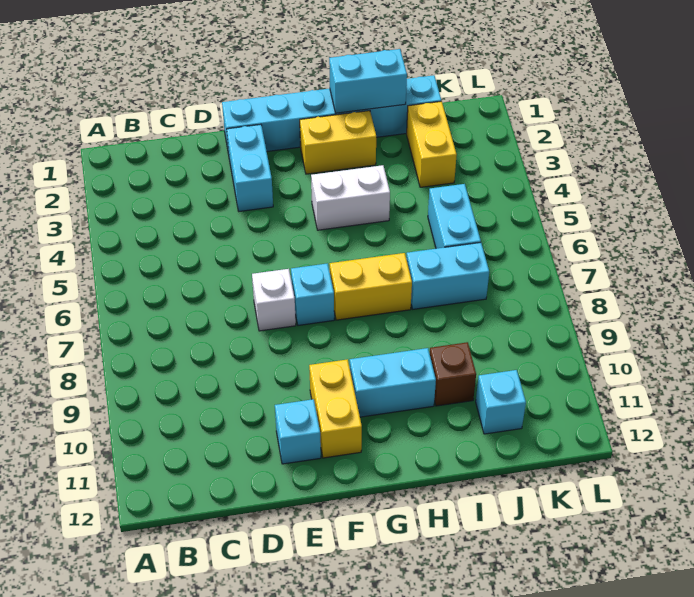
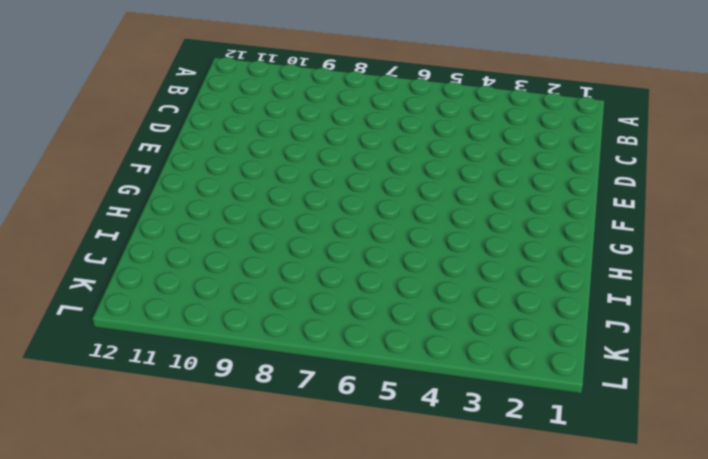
none -> cyan brick E1:J1 level 1
none -> cyan brick E2:E3 level 1
none -> white brick E7 level 1

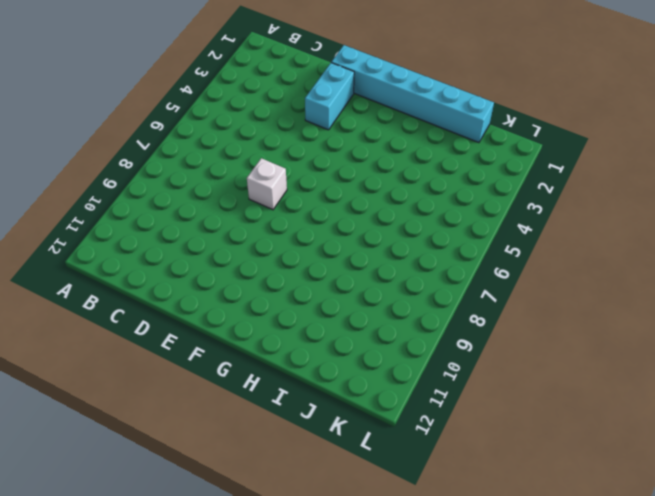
none -> cyan brick E11 level 1
none -> cyan brick F7 level 1
none -> yellow brick F10:F11 level 1

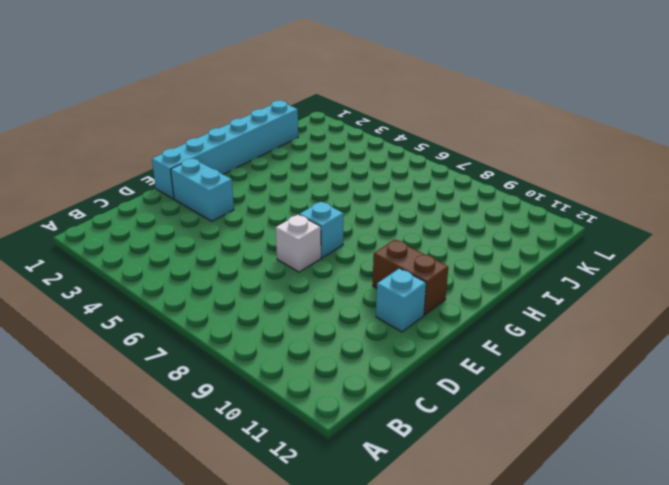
brown brick F10:F11 level 1 -> yellow brick F10:F11 level 1
none -> yellow brick G2:H2 level 1
none -> white brick G4:H4 level 1
none -> yellow brick G7:H7 level 1

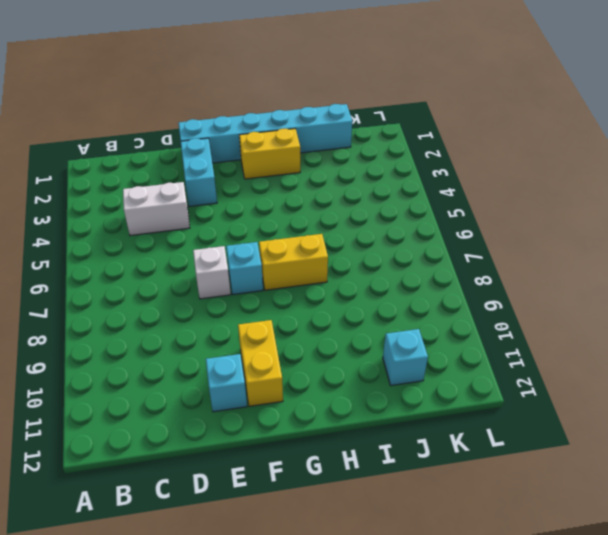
white brick C4:D4 level 1 -> white brick G4:H4 level 1
none -> cyan brick G10:H10 level 1
none -> cyan brick I7:J7 level 1
none -> brown brick I10 level 1

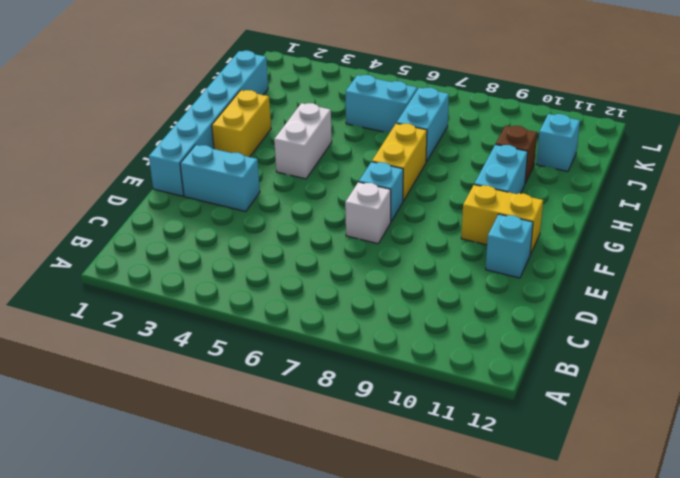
none -> yellow brick J2:J3 level 1
none -> cyan brick H1:I1 level 2

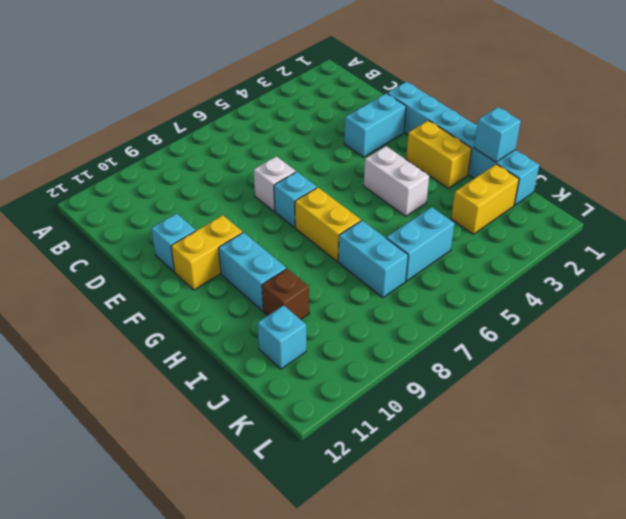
cyan brick I1 level 2 -> cyan brick H1:I1 level 2

